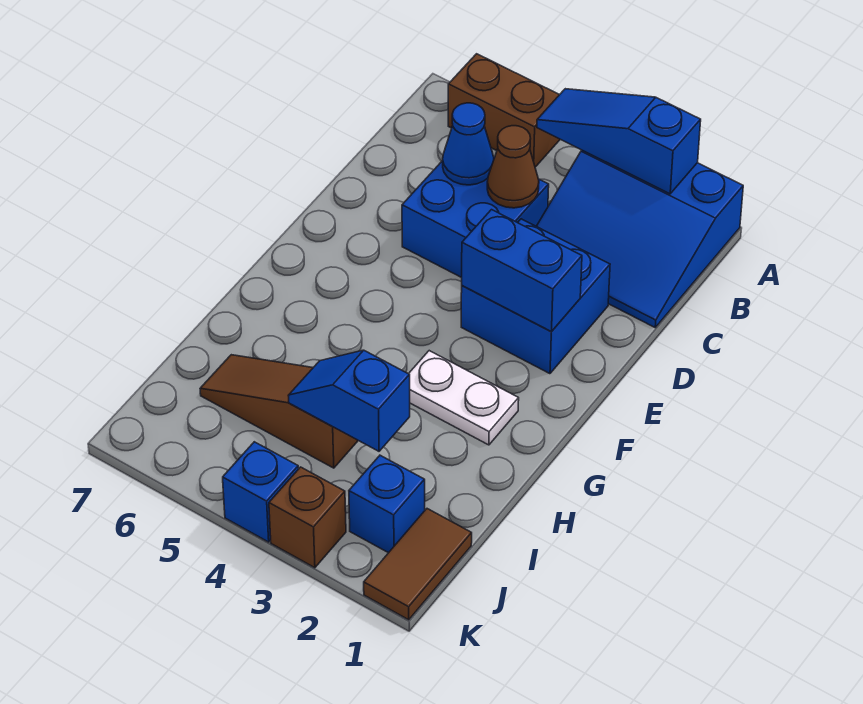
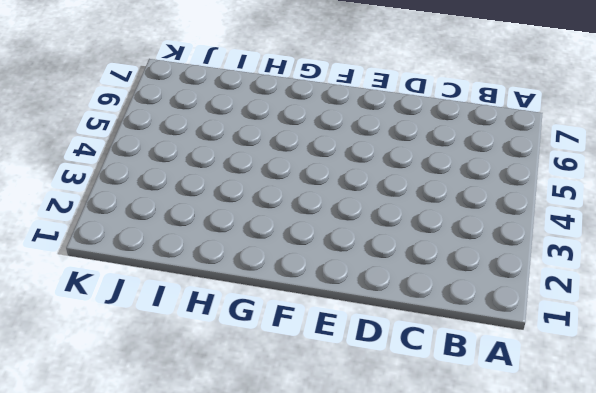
none -> blue slope A1:C3 level 1 top A
none -> brown brick A5:A6 level 1
none -> blue brick C4:D5 level 1

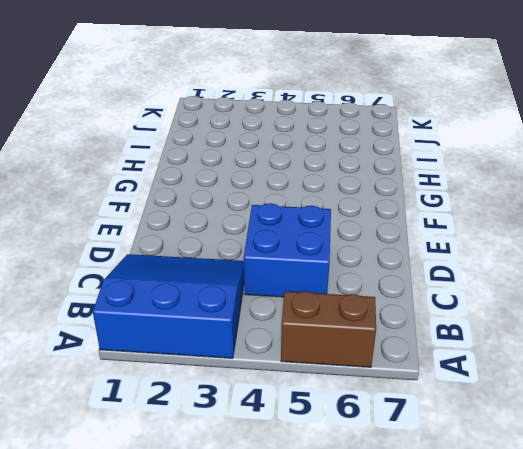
none -> blue brick D2:E3 level 1
none -> white plate G2:G3 level 1
none -> brown slope I4:I6 level 1 top 4

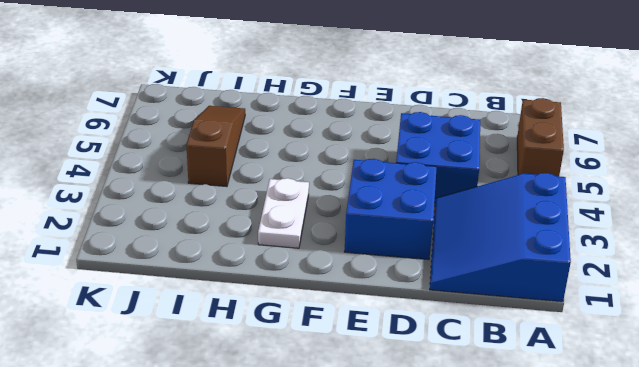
none -> brown tile J1:K1 level 1
none -> blue brick J2 level 1
none -> brown brick K3 level 1

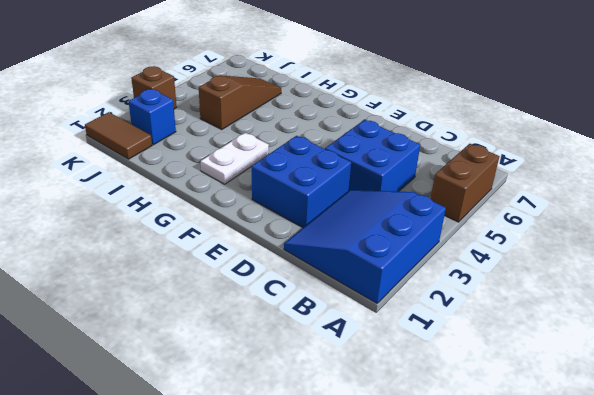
none -> blue brick K4 level 1
none -> blue slope A2:A4 level 2 top 2
none -> brown cone C4 level 2

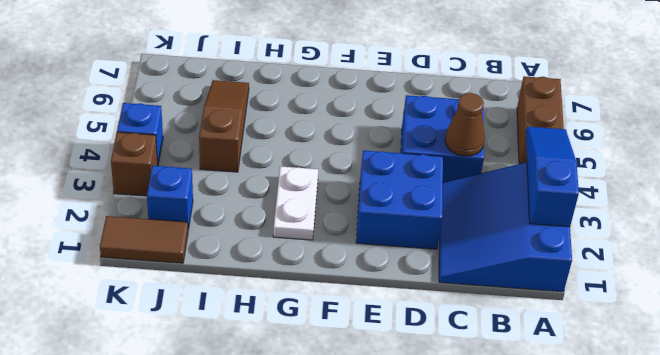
none -> blue cone C5 level 2
none -> blue brick E2:E3 level 2
none -> blue slope I3:I4 level 2 top 3

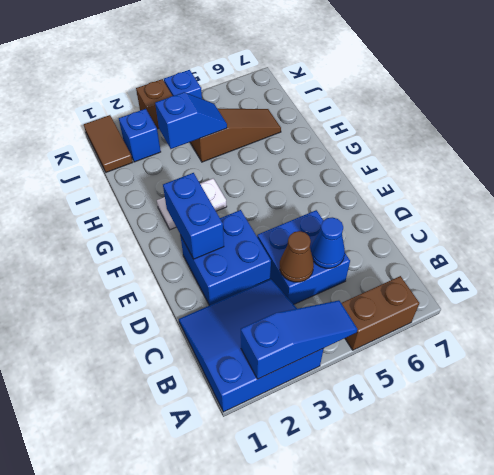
blue brick E2:F2 level 2 -> blue brick E2:E3 level 2

